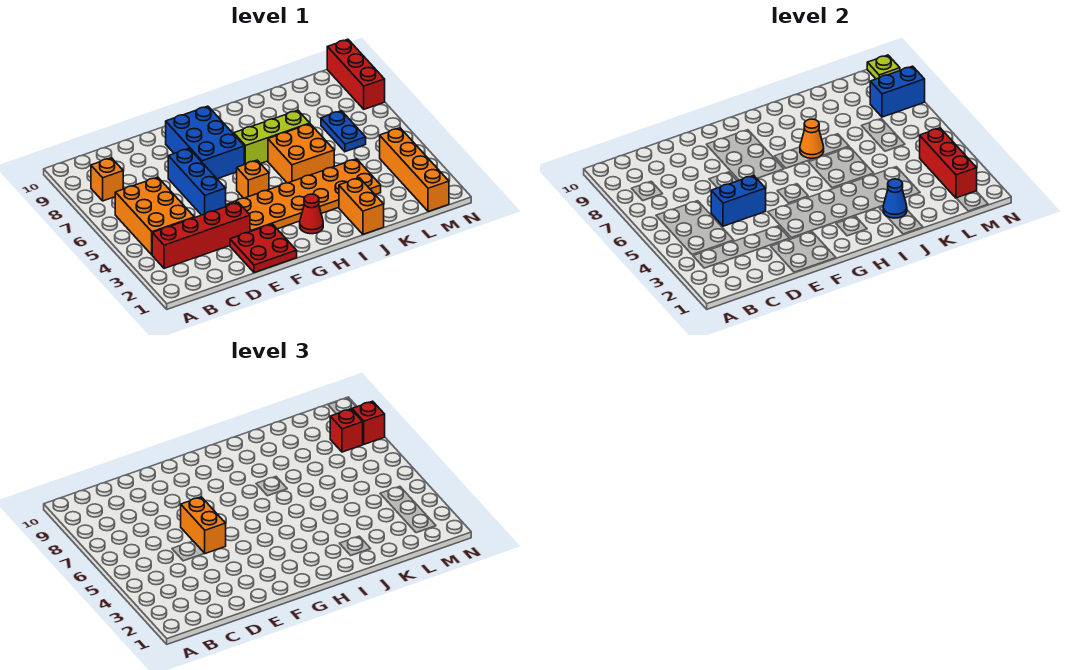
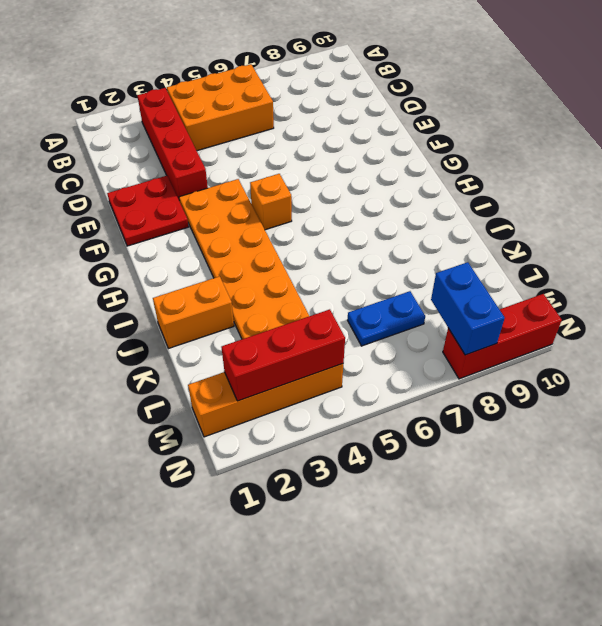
none -> orange brick B8 level 1
none -> blue brick E5:E7 level 1
none -> blue brick F7:G9 level 1

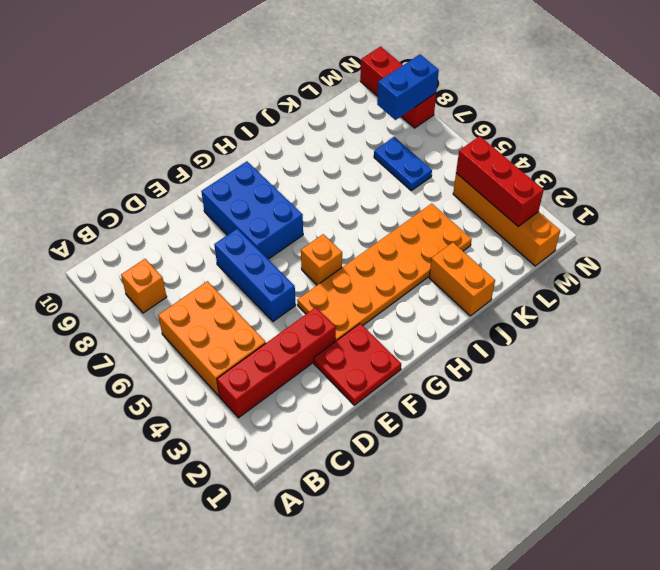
none -> red cone H2 level 1
none -> lime brick H7:J7 level 1
none -> orange brick I5:J6 level 1

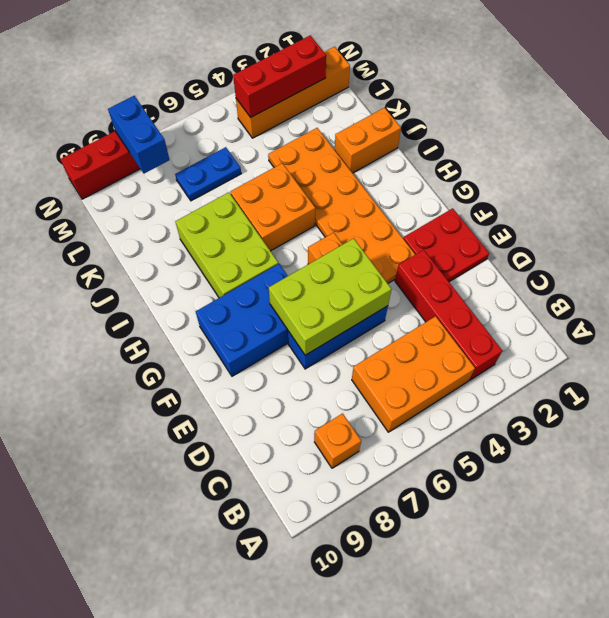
lime brick E5:F7 level 2 -> blue brick D5:E5 level 2
lime brick H7:J8 level 1 -> lime brick H7:J7 level 1
none -> red cone H2 level 1
none -> orange cone I7 level 2
none -> blue cone J2 level 2

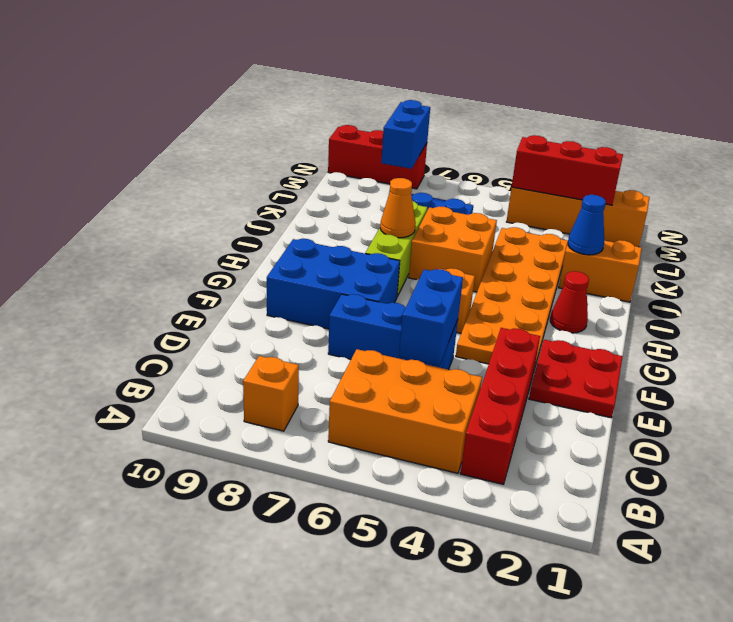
none -> lime plate N10 level 2
none -> orange brick E5:E6 level 3
none -> red brick M8 level 3

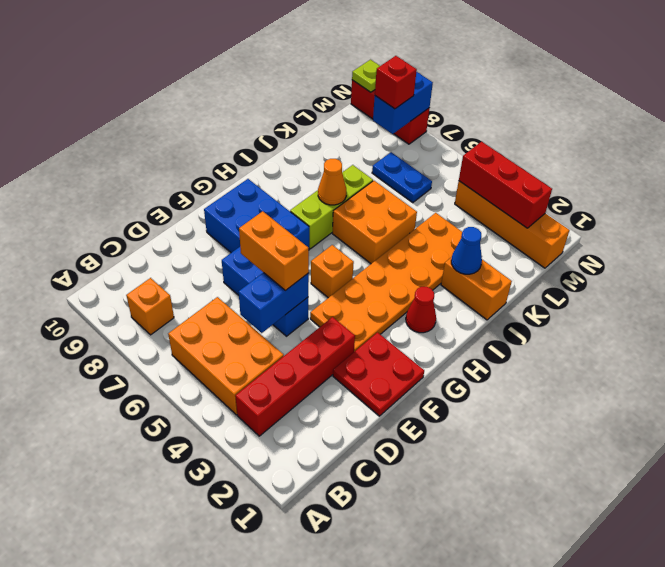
none -> red brick N8 level 3

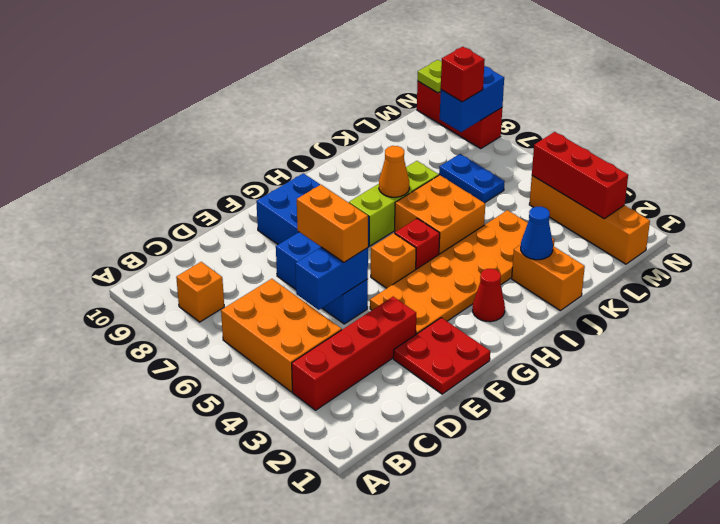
red brick H5 level 1 -> red brick N8 level 3

